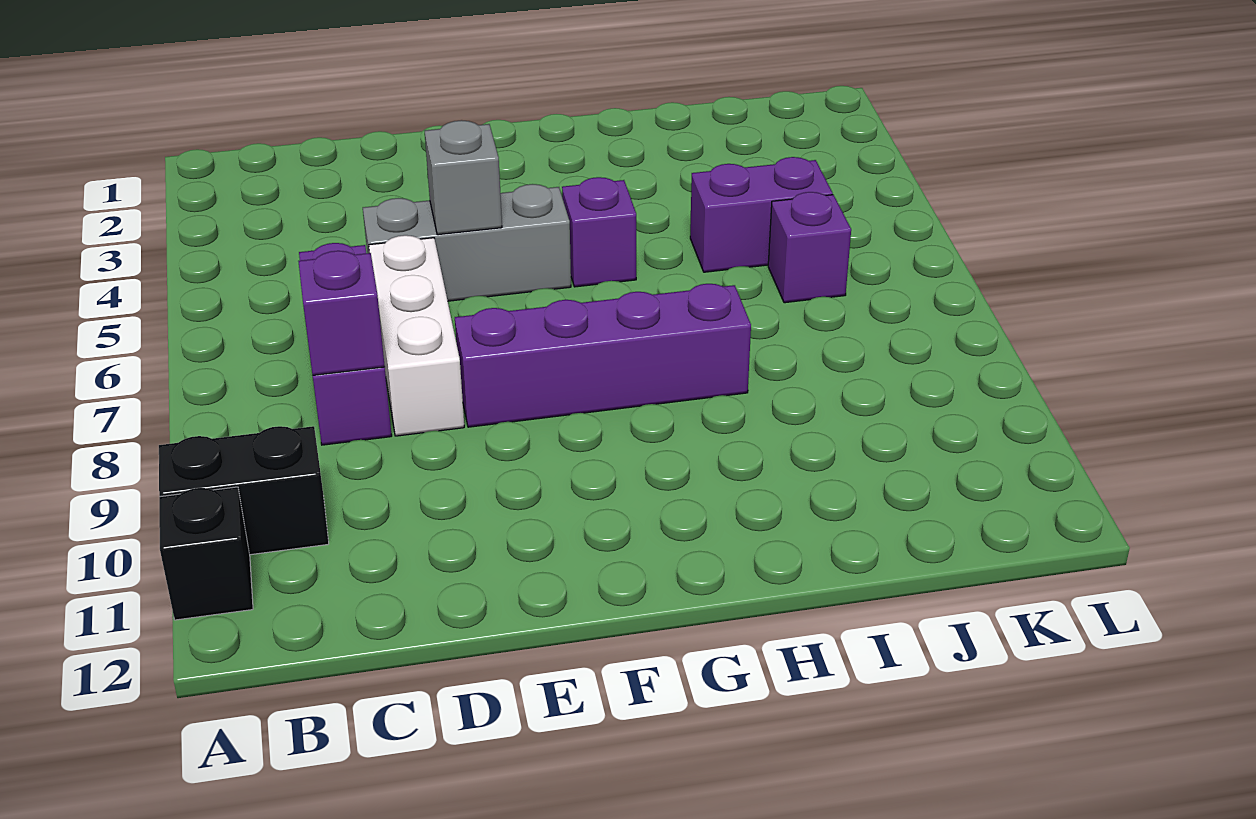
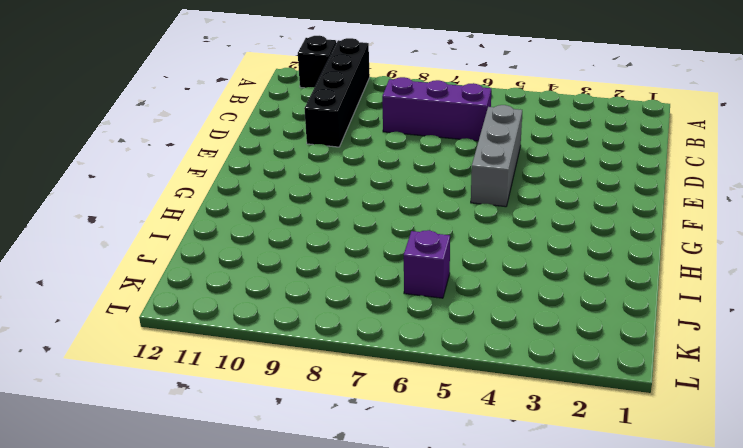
black brick A10:D10 level 1 -> black brick A10:B10 level 1
none -> white brick D6:D8 level 1
none -> purple brick E8:H8 level 1

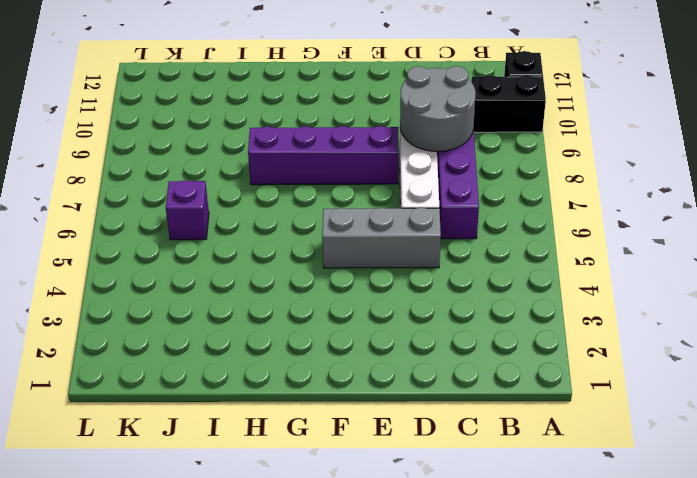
grey round brick C8:D9 level 2 -> purple brick C8 level 2
none -> purple brick G5 level 1
none -> purple brick I5:J5 level 1

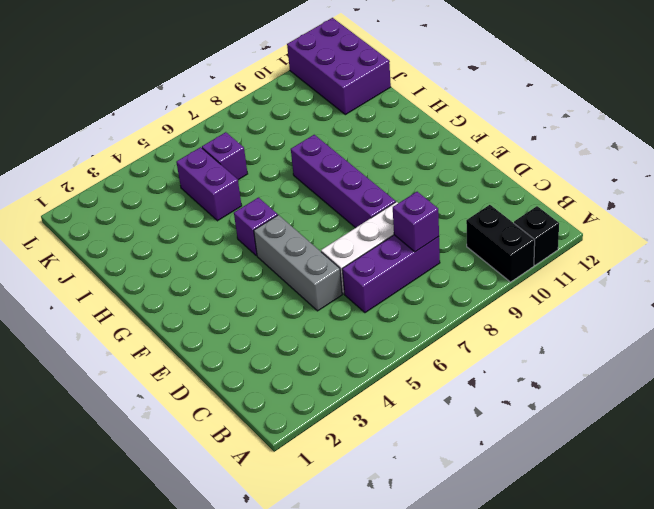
purple brick J11:L12 level 1 -> none
none -> grey brick E5 level 2

